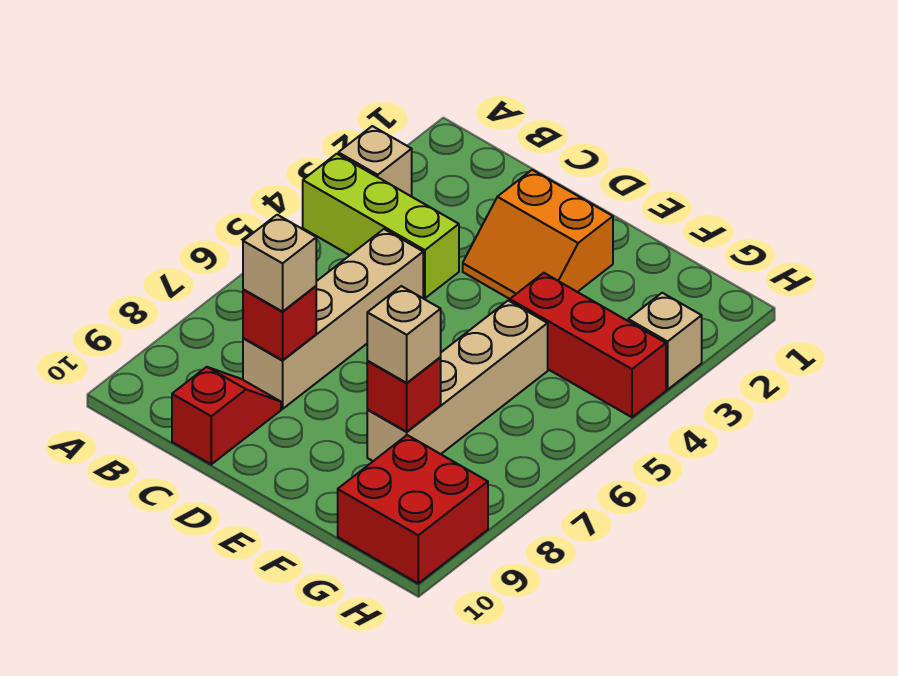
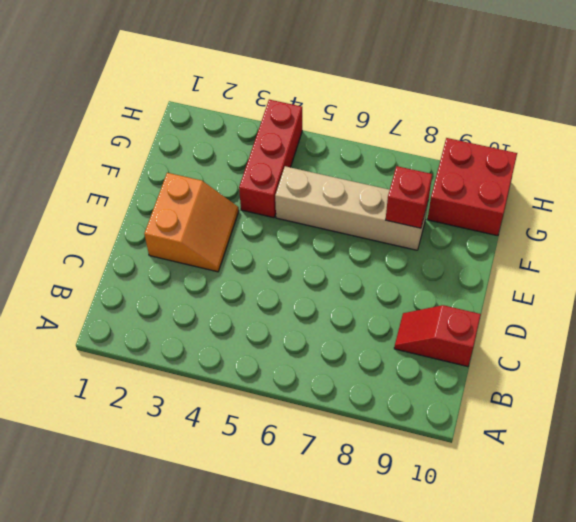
none -> tan brick A3 level 1
none -> lime brick A4:C4 level 1
none -> tan brick C5:C8 level 1

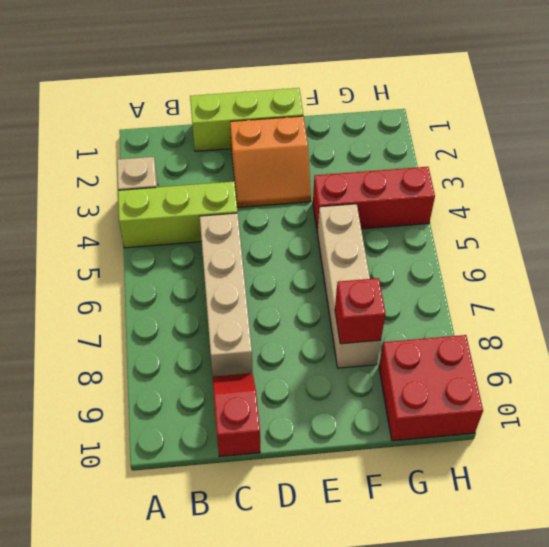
lime brick C1:E1 level 1 -> none
none -> tan brick H3 level 1
none -> red brick C8 level 2
none -> tan brick C8 level 3

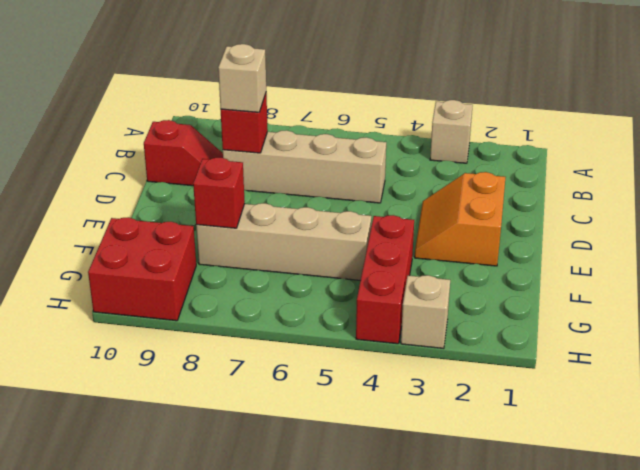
none -> lime brick A4:C4 level 1
none -> tan brick F8 level 3

